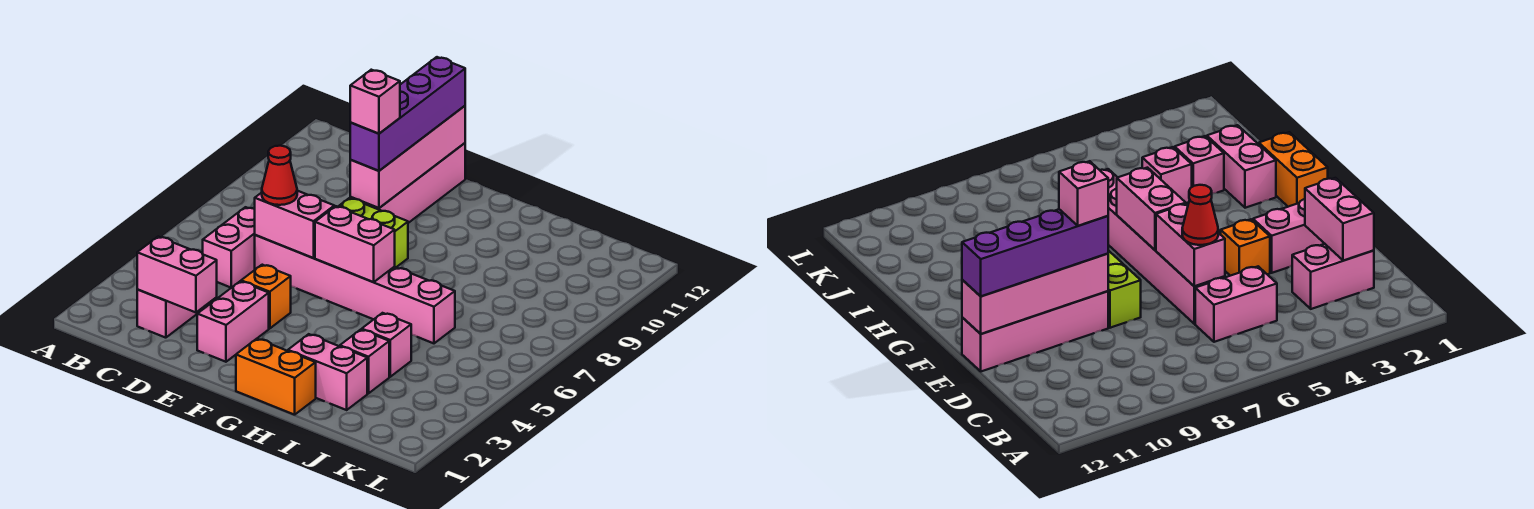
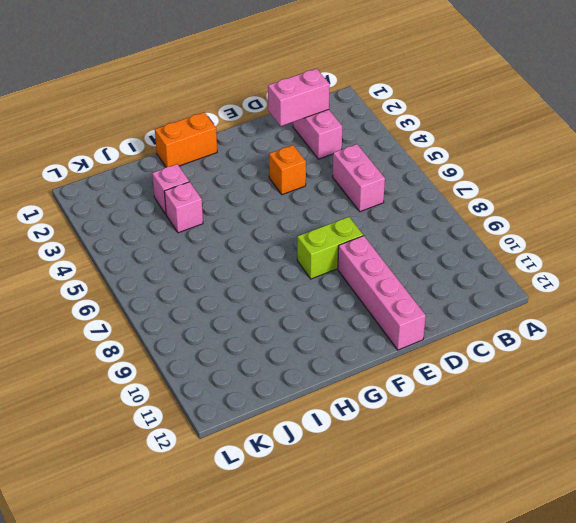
none -> pink brick D6:I6 level 1
none -> pink brick E2:E3 level 1
none -> pink brick H2:I2 level 1

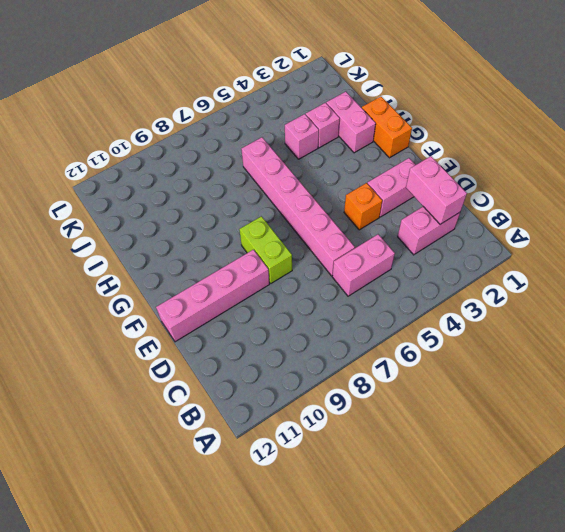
none -> pink brick D6:E6 level 2
none -> pink brick E9:E12 level 2
none -> pink brick F6:G6 level 2

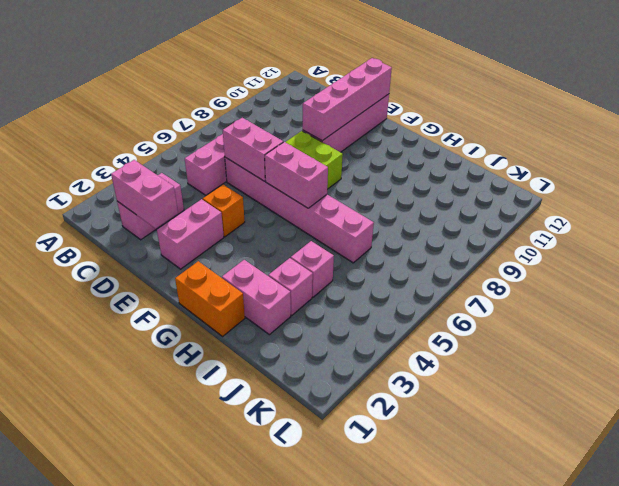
none -> red cone D6 level 3
none -> purple brick E9:E12 level 3
none -> pink brick E9 level 4

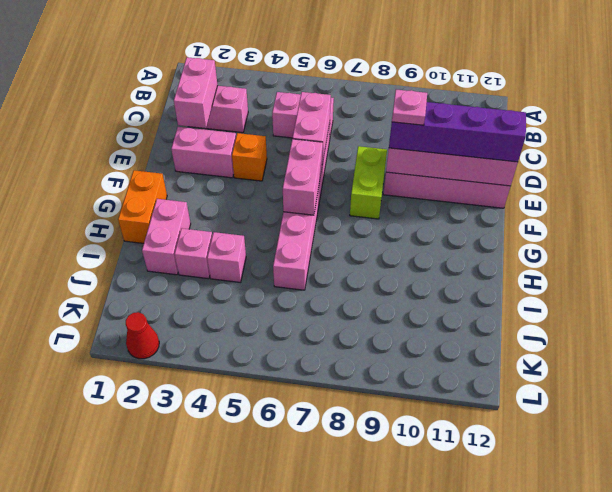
pink plate E9 level 4 -> pink brick E9 level 4
red cone L2 level 1 -> red cone D6 level 3

